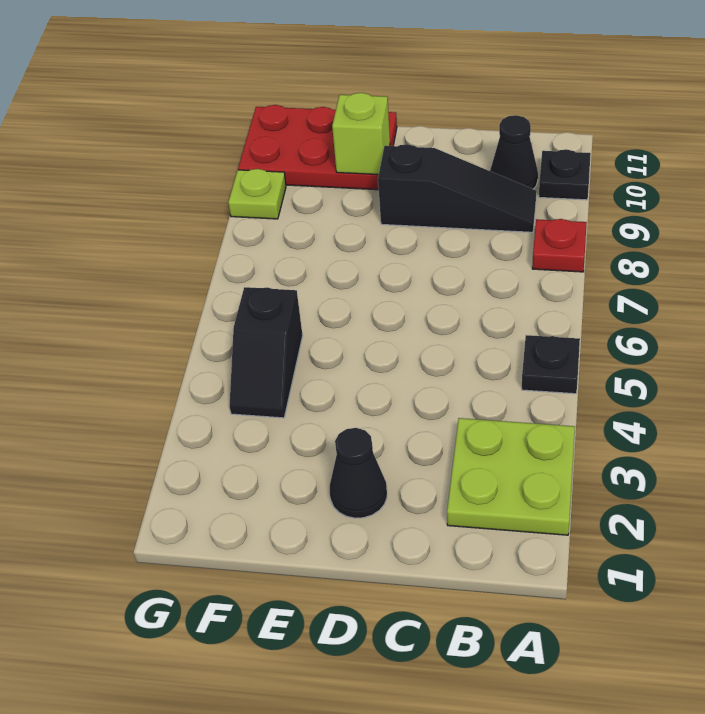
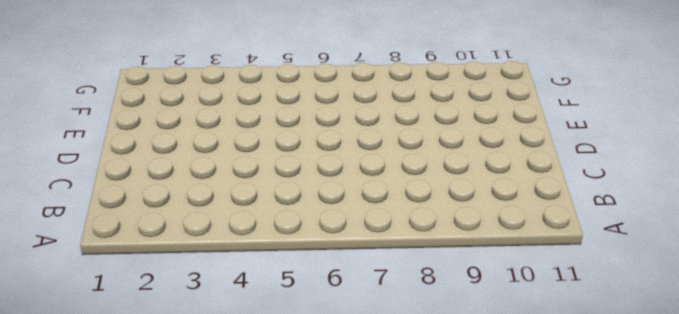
none -> lime plate A2:B3 level 1
none -> black plate A5 level 1

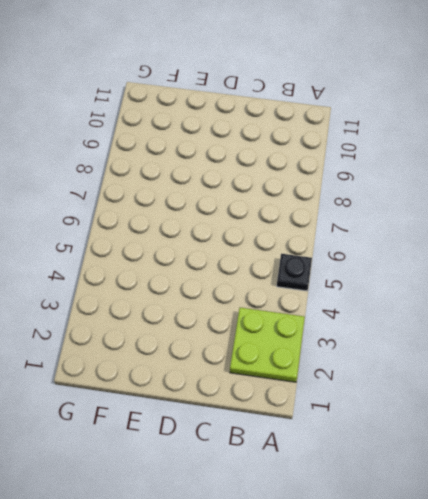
none -> red plate A8 level 1
none -> black plate A10 level 1

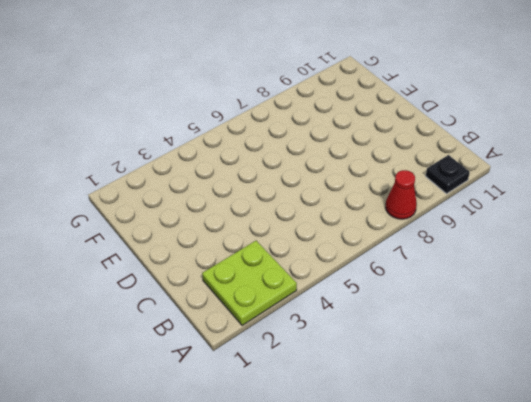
red cone A8 level 1 -> red plate A8 level 1
none -> black plate A5 level 1
none -> black slope B9:D9 level 1 top D

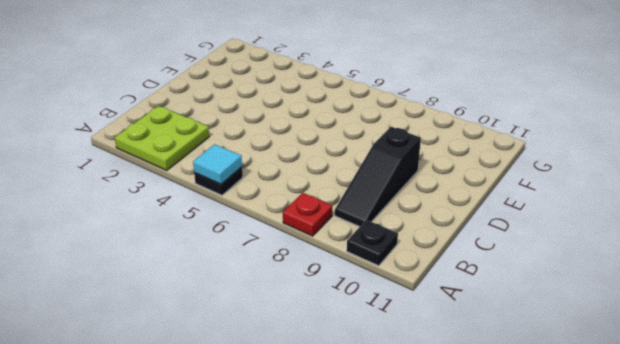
cyan tile A5 level 2 -> none
none -> black cone B10 level 1
none -> black cone D2 level 1

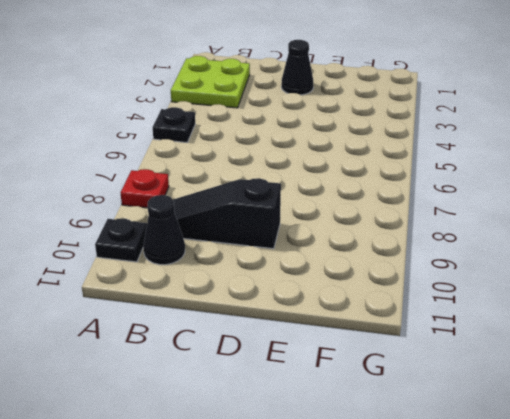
none -> red plate E10:G11 level 1
none -> black slope F4:F5 level 1 top 5

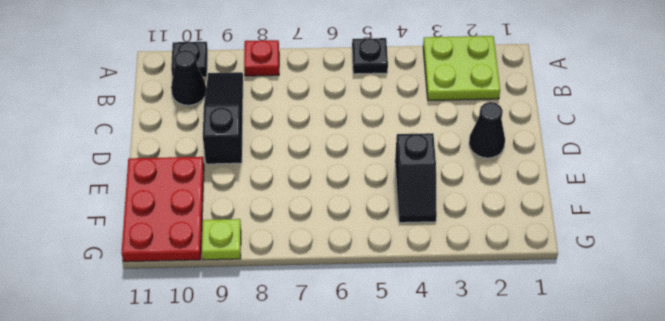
black slope E4:F4 level 1 top E -> black slope F4:F5 level 1 top 5
none -> lime brick E10 level 2

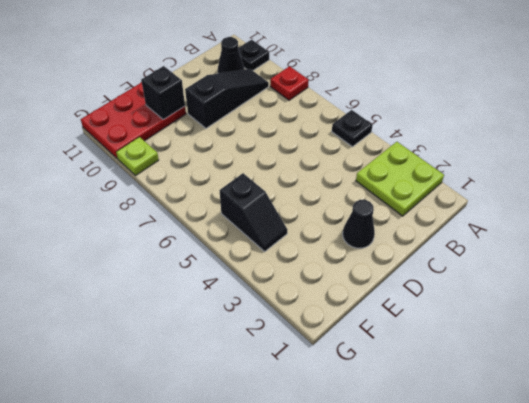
black brick E10 level 2 -> lime brick E10 level 2

